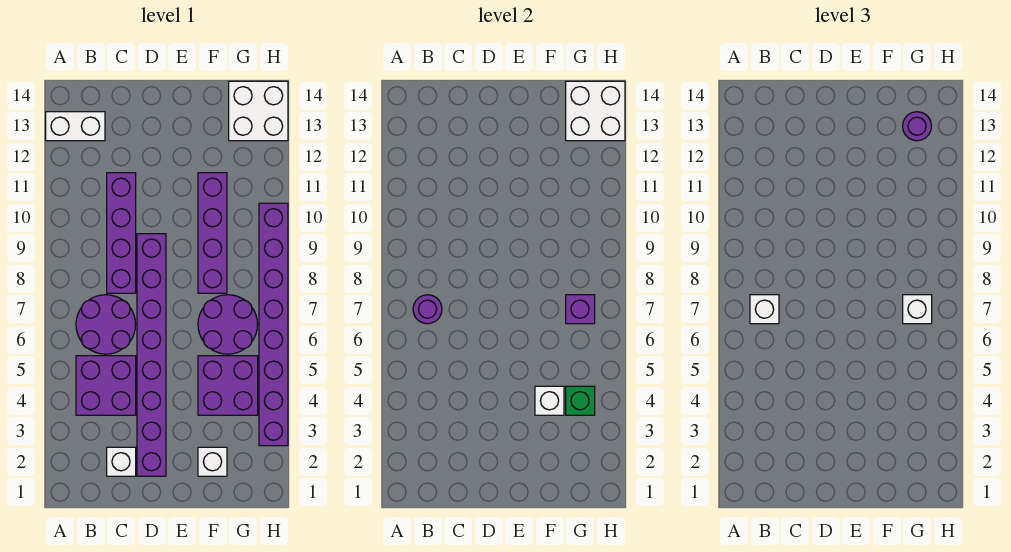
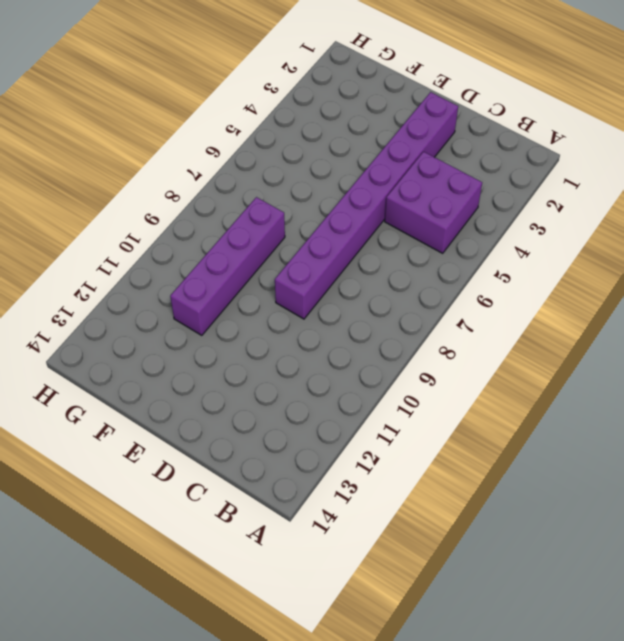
none -> white brick A13:B13 level 1
none -> purple round brick B6:C7 level 1
none -> white brick C2 level 1

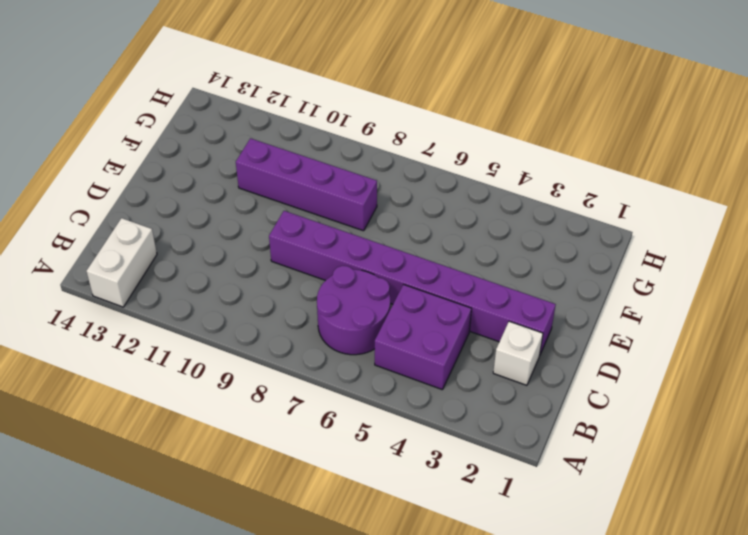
none -> purple brick C8:C11 level 1
none -> white brick F2 level 1
none -> purple brick F4:G5 level 1

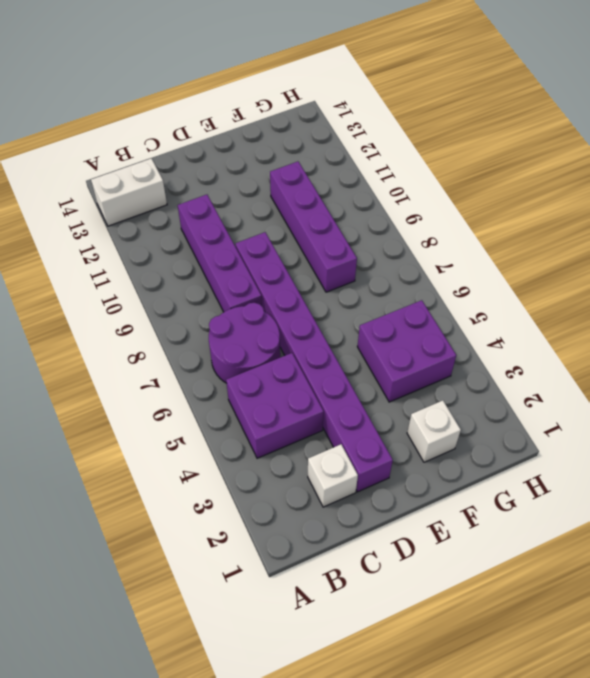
none -> purple round brick F6:G7 level 1
none -> white brick G13:H14 level 1
none -> purple brick H3:H10 level 1

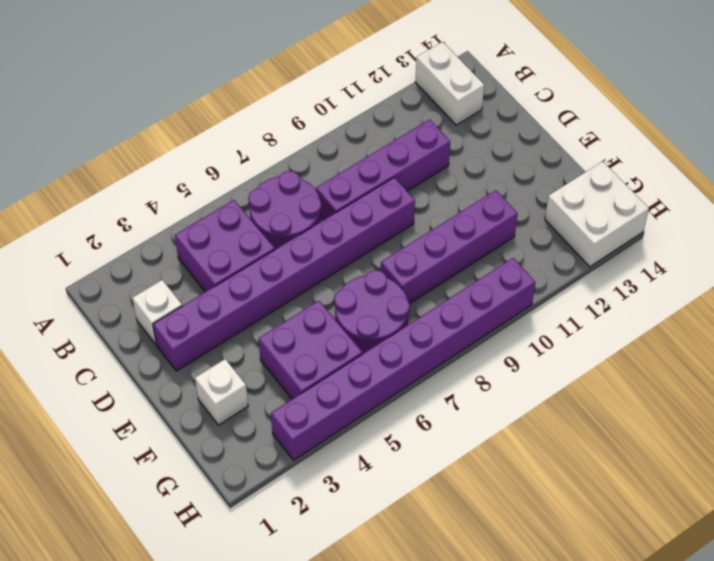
none -> purple round brick B7 level 2
none -> white brick F4 level 2
none -> green brick G4 level 2

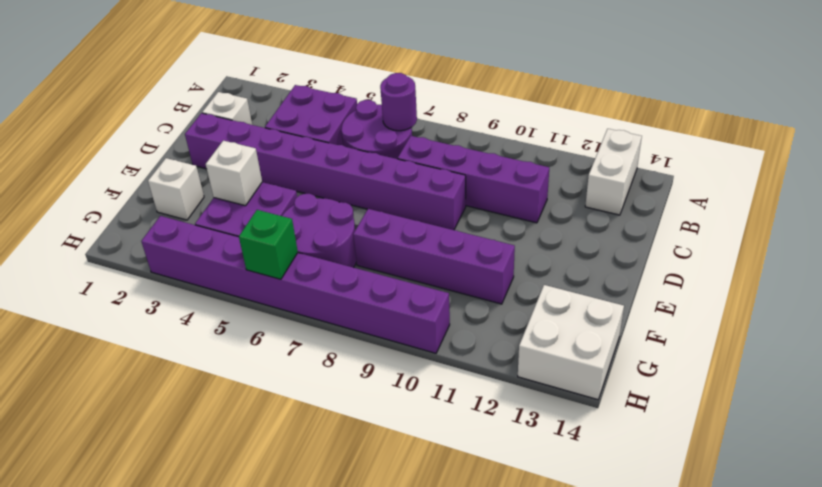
green brick H6 level 2 -> green brick G4 level 2
none -> purple brick G7 level 2
none -> white brick G13:H14 level 2
none -> white brick B7 level 3

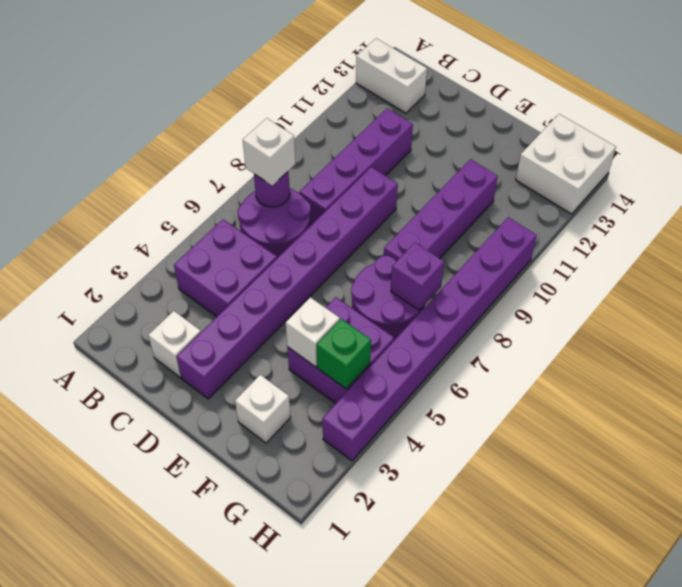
none -> white brick G13:H14 level 2
none -> white brick G7 level 3
none -> purple round brick G13 level 3

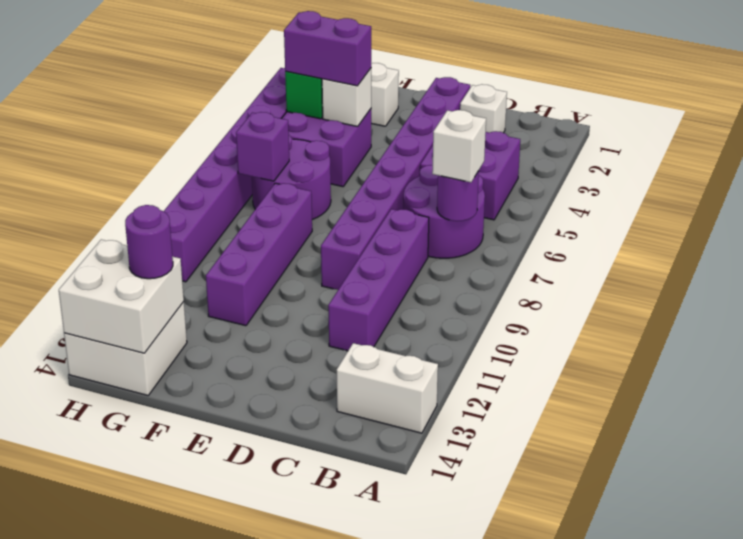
purple brick F4:G4 level 3 -> none
none -> white brick G7 level 3

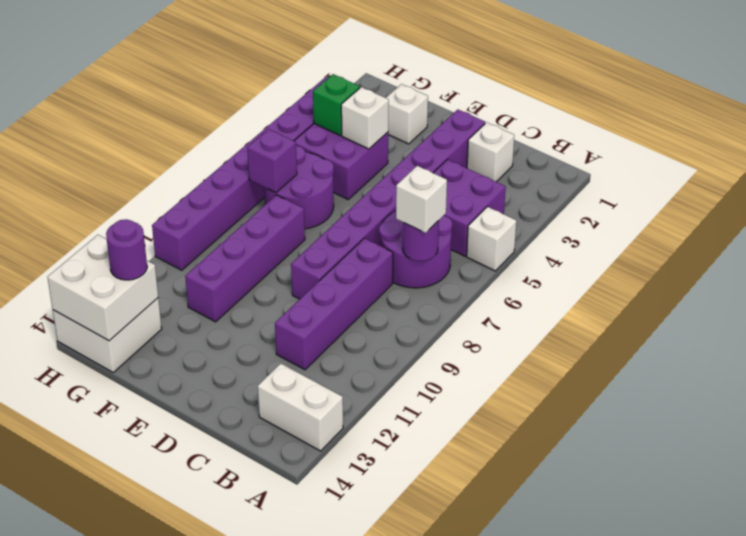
white brick A5 level 1 -> white brick G7 level 3

